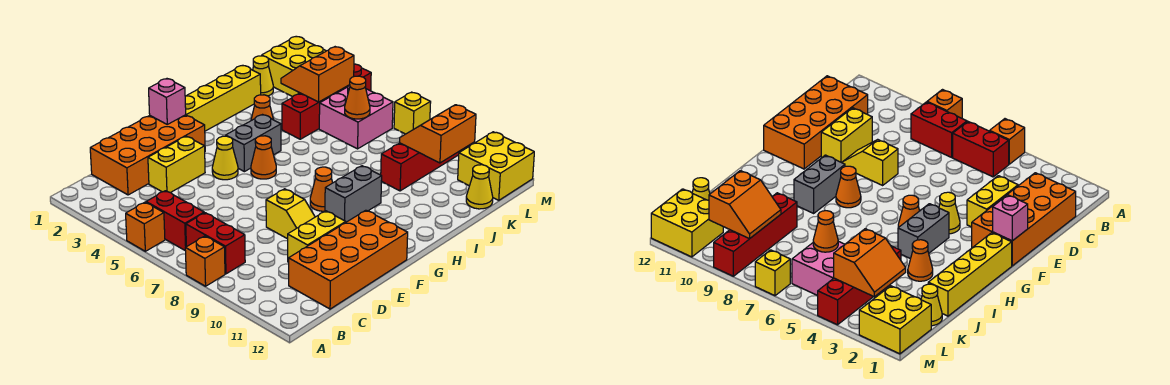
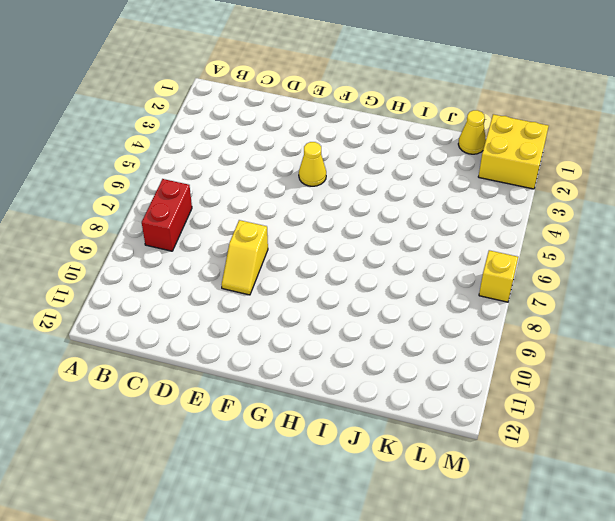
none -> orange brick A5 level 1
none -> orange brick A8 level 1
none -> red brick B5:B6 level 1

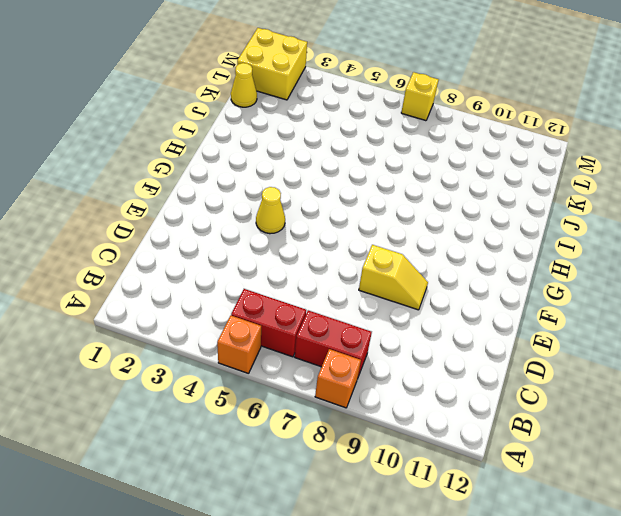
none -> orange brick C1:F2 level 1
none -> orange brick C11:F12 level 1
none -> yellow brick D3:E3 level 1

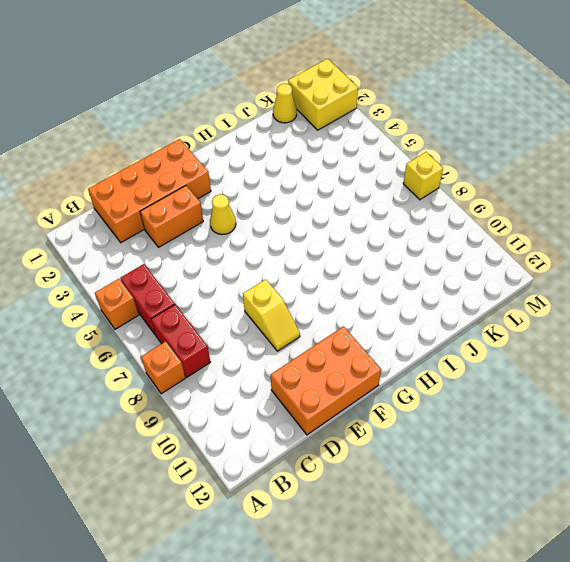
orange brick D3:E3 level 1 -> yellow brick D3:E3 level 1
orange brick D11:F12 level 1 -> orange brick C11:F12 level 1
none -> yellow brick D10:E10 level 1
none -> yellow brick G1:J1 level 1
none -> grey brick G4:H4 level 1

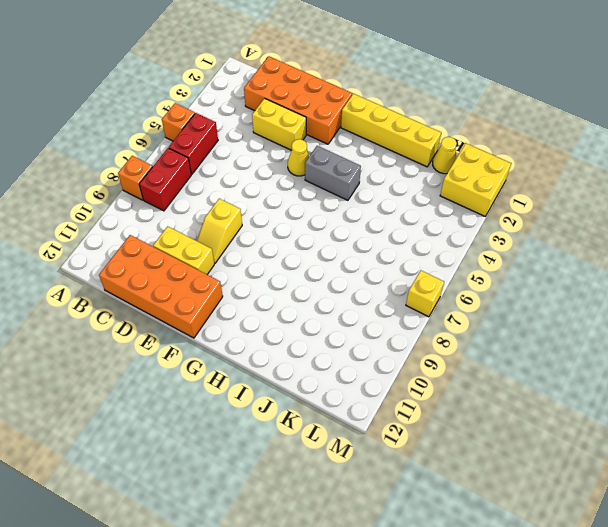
none -> orange cone G5 level 1
none -> orange cone G8 level 1
none -> grey brick G9:H9 level 1

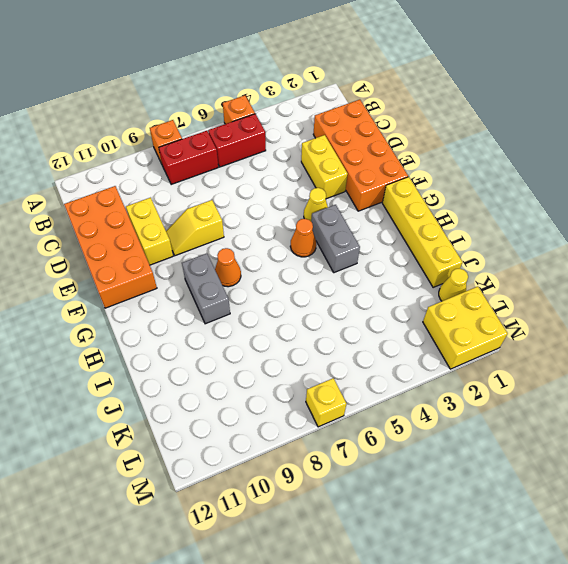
none -> orange cone I3 level 1
none -> red brick J4:M4 level 1
none -> red brick J9:M9 level 1

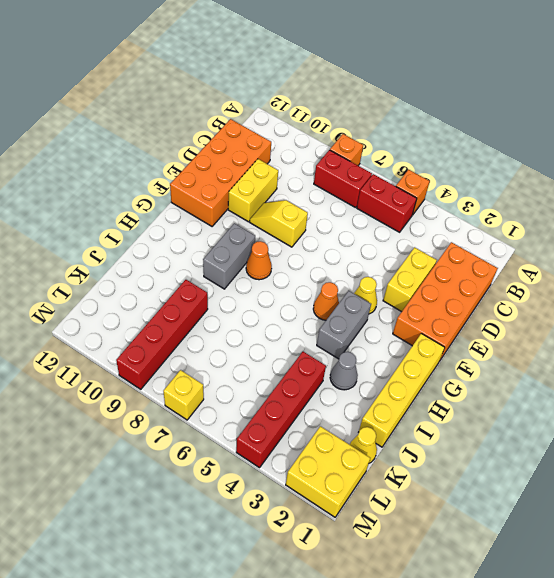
grey cone I3 level 1 -> orange cone I3 level 1
none -> pink brick K5:L6 level 1
none -> yellow cone K12 level 1
none -> yellow brick L11:M12 level 1

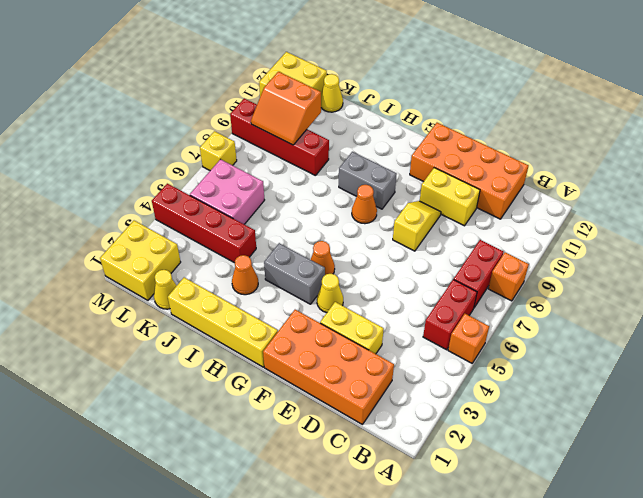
none -> pink brick F1 level 2
none -> orange slope K3:L4 level 2 top 4
none -> orange cone K6 level 2

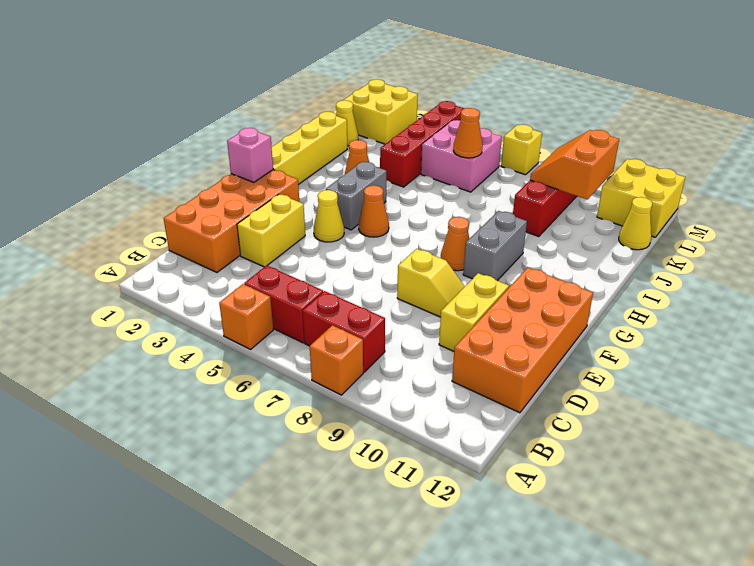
none -> orange slope K3:L4 level 2 top 4

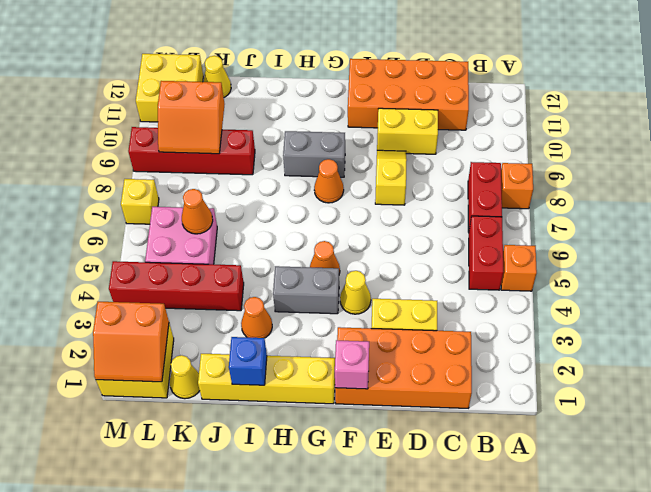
blue brick I1 level 2 -> none
orange slope L1:M2 level 2 top 2 -> orange slope K3:L4 level 2 top 4

